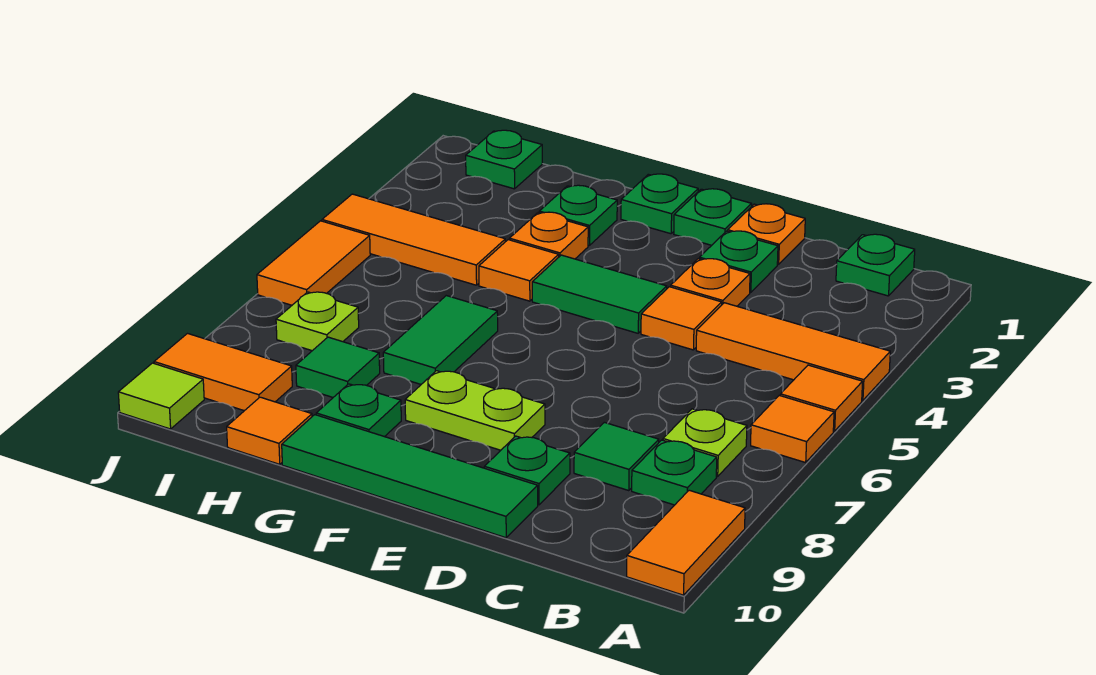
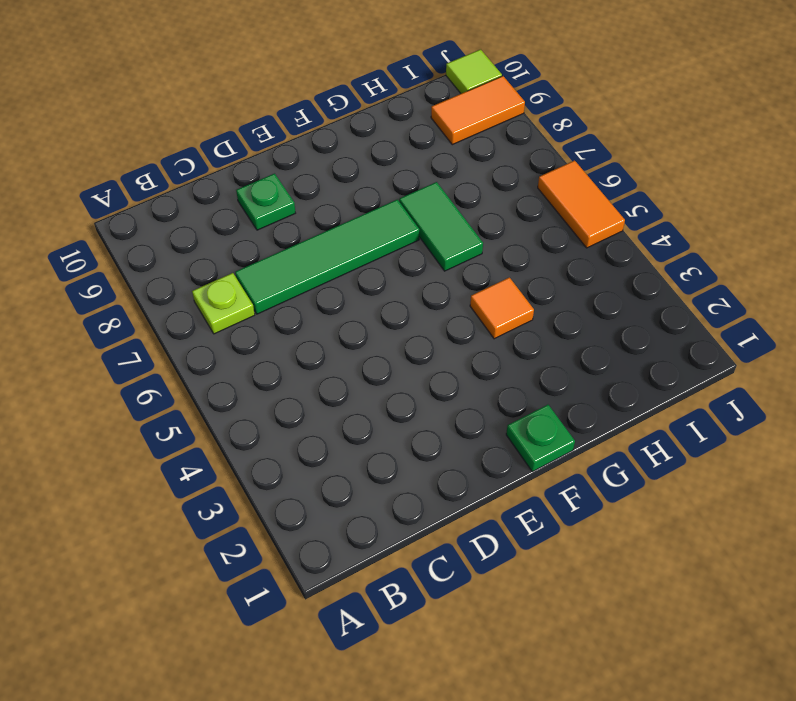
green tile C7:F7 level 1 -> green tile D10:G10 level 1
none -> orange tile A4:C4 level 1
none -> orange tile A5 level 1
none -> orange tile A6 level 1
none -> orange tile A9:A10 level 1

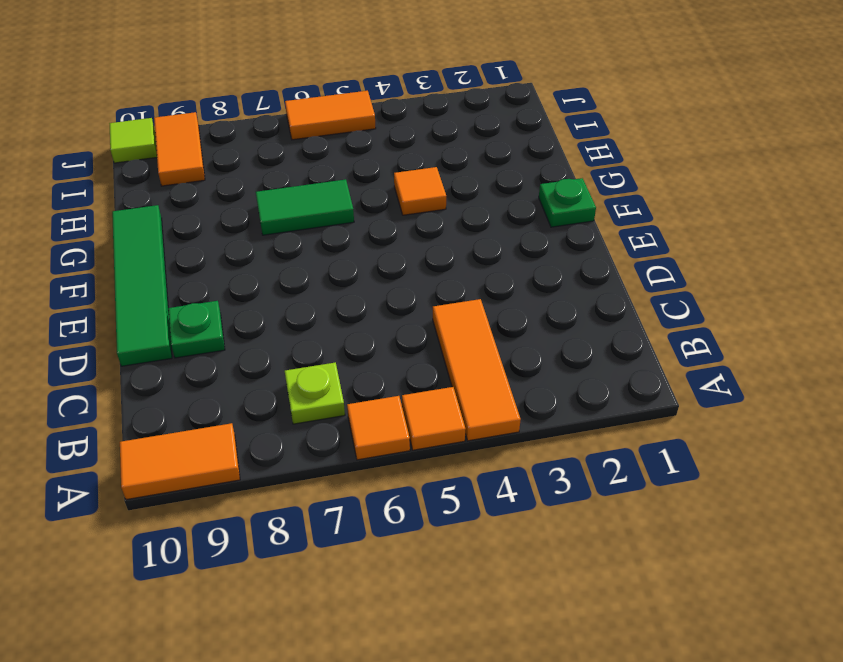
none -> green plate B1 level 1
none -> green plate B8 level 1
none -> green tile C8 level 1
none -> orange plate D1 level 1

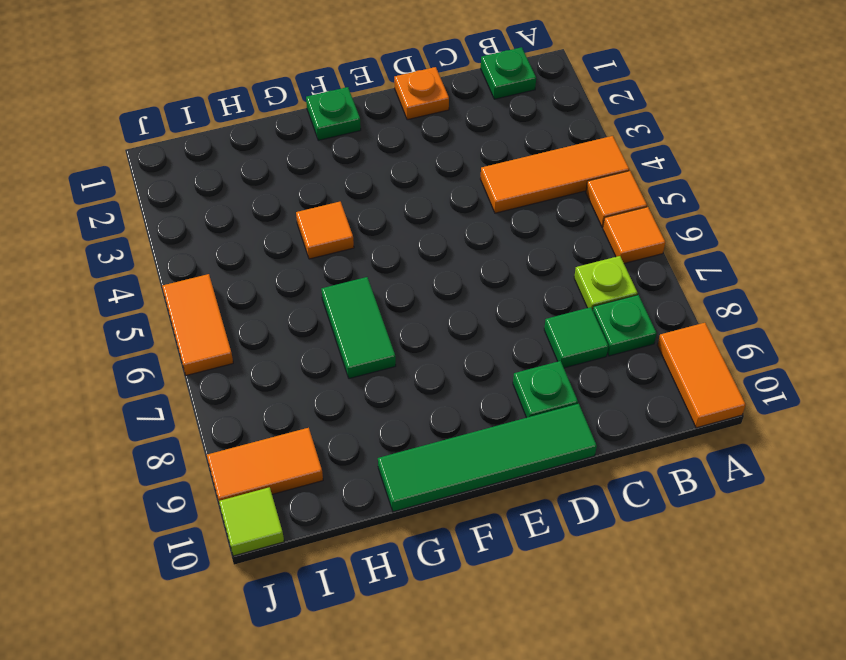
none -> green plate D2 level 1
none -> orange plate D3 level 1
none -> orange tile D4 level 1
none -> green plate E1 level 1

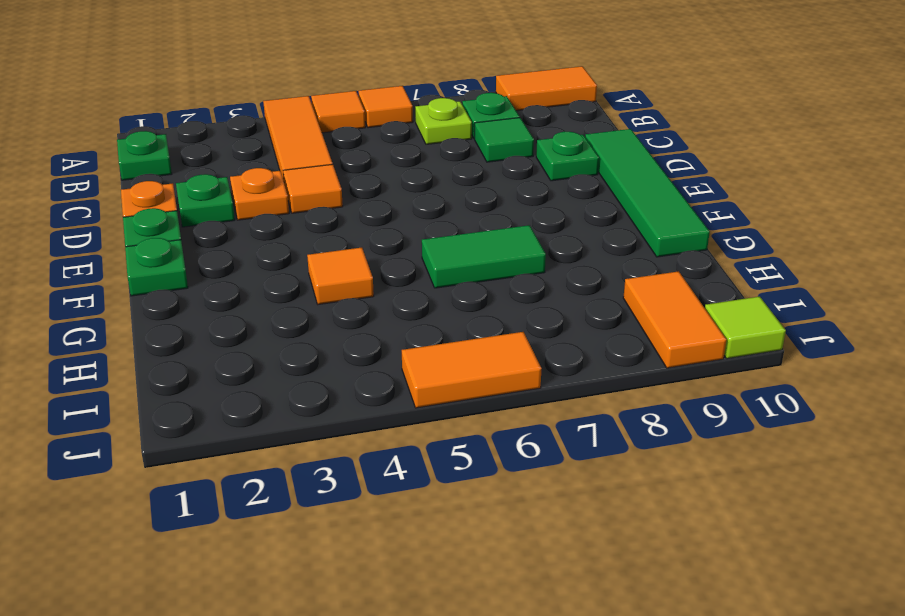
none -> green tile E4:F4 level 1
none -> lime plate E8:F8 level 1
none -> green plate G2 level 1
none -> orange plate G3 level 1

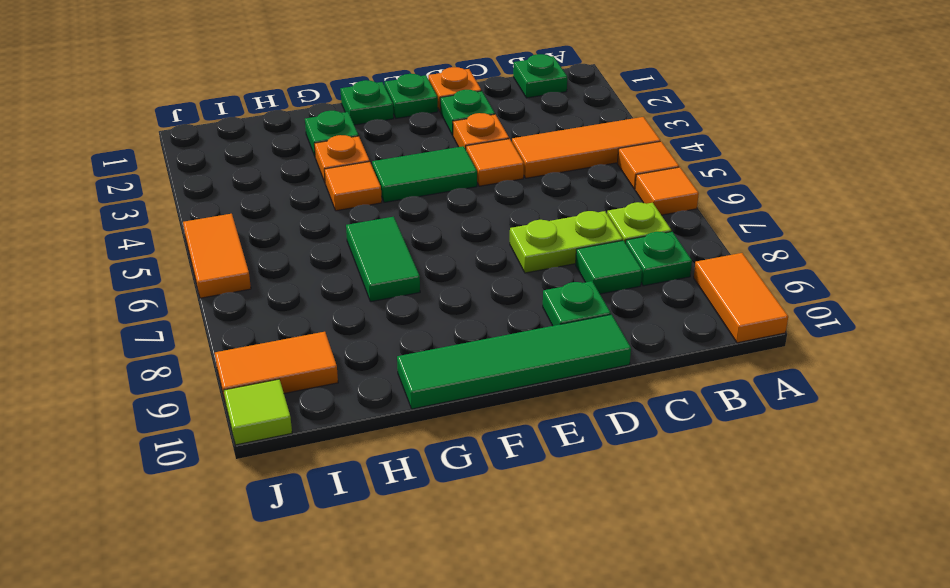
lime plate C7:D7 level 1 -> lime plate E8:F8 level 1
none -> green plate G9 level 1
none -> orange tile H4:J4 level 1
none -> green tile H8 level 1
none -> orange tile H10 level 1

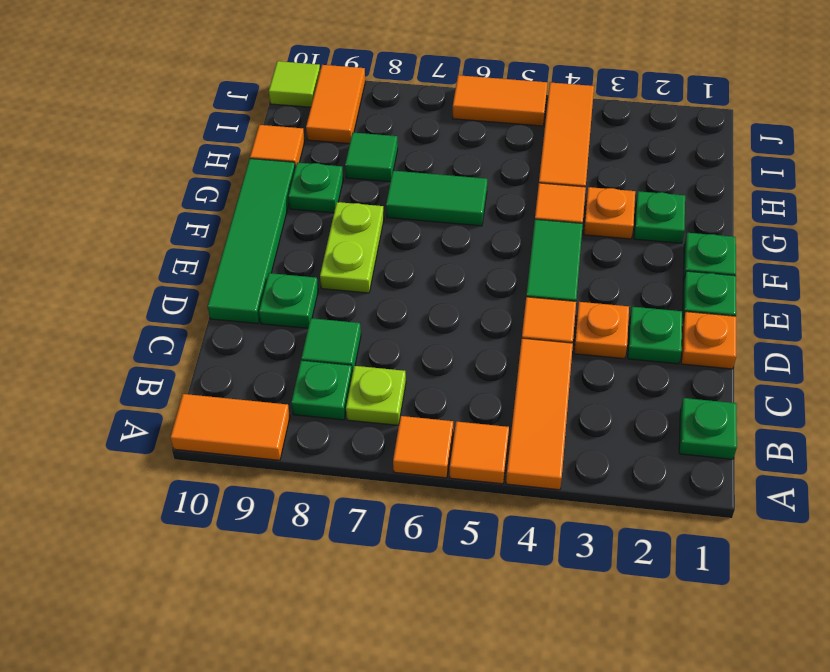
none -> green plate I1 level 1
none -> lime plate I7 level 1

